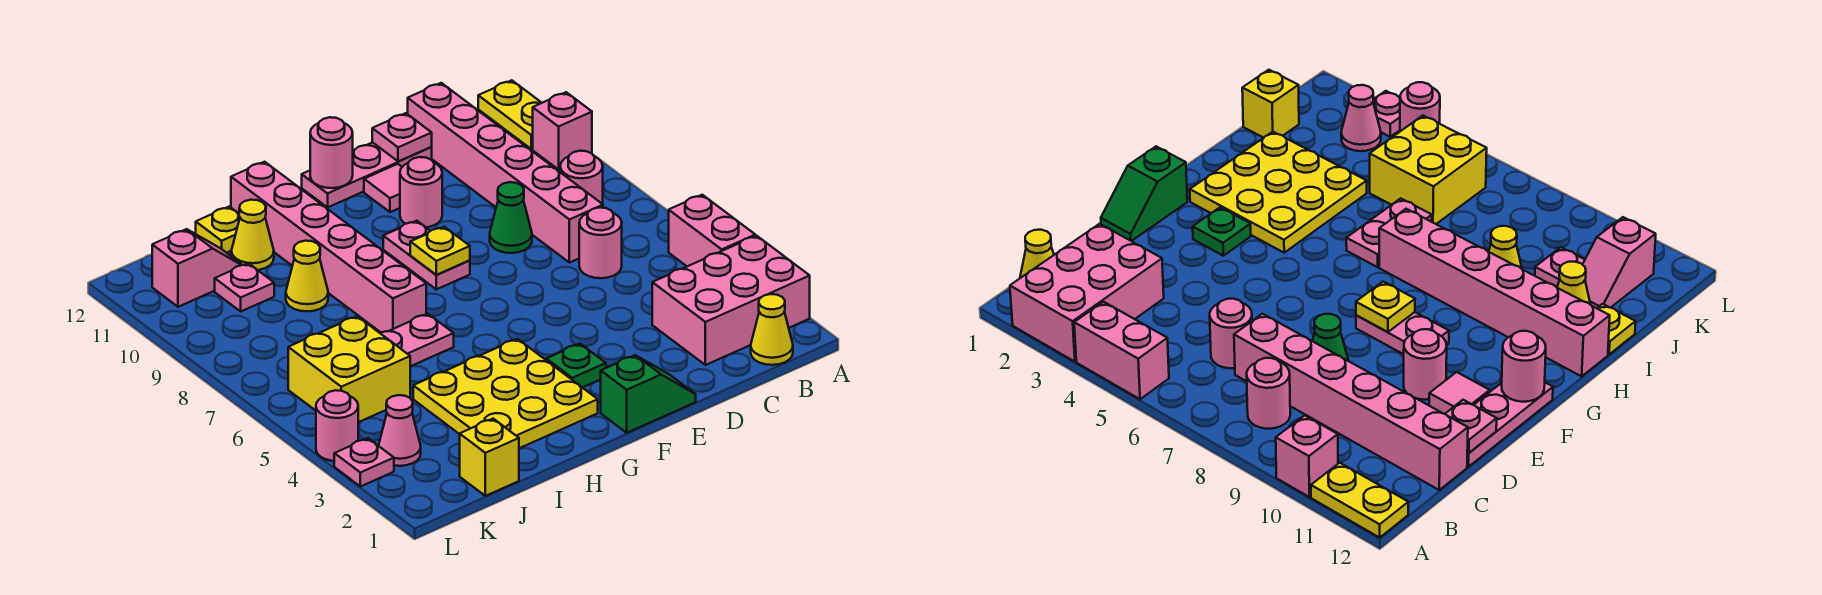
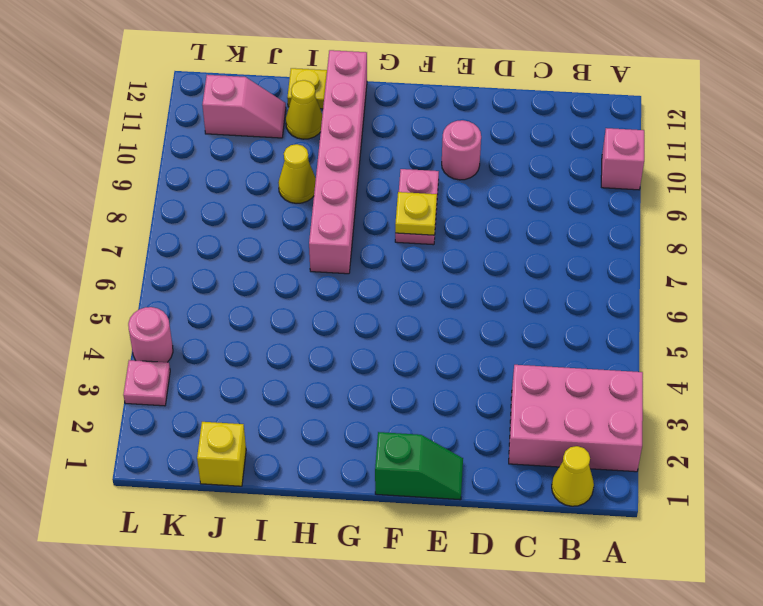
none -> pink brick A4:A5 level 1
none -> yellow plate A11:A12 level 1
none -> pink round brick B8 level 1
none -> pink round brick C6 level 1

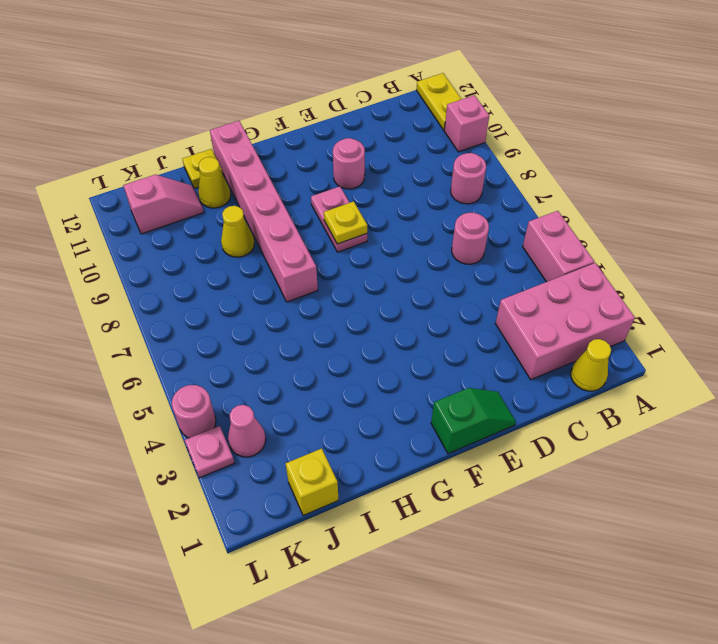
none -> pink brick C7:C12 level 1
none -> green cone D8 level 1
none -> pink plate D12:F12 level 1
none -> pink tile E11 level 1

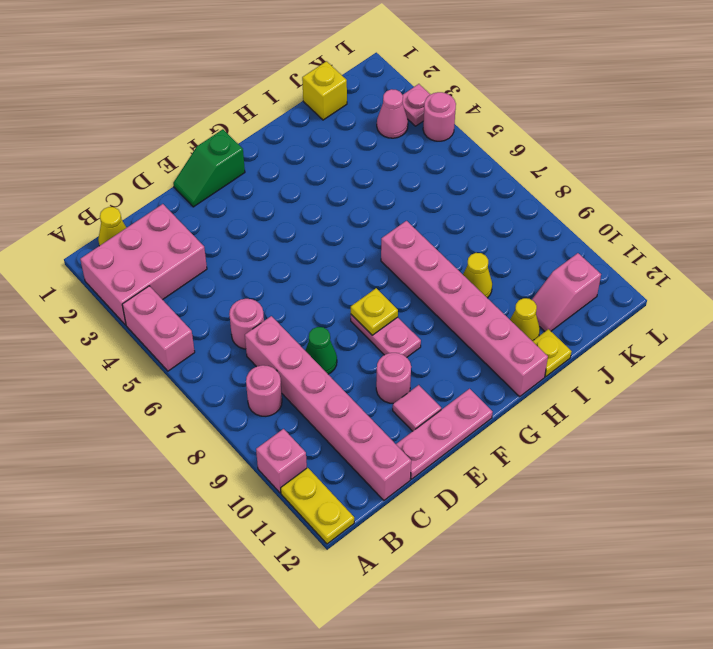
none -> green plate F3 level 1
none -> yellow plate G2:I4 level 1
none -> pink plate H6:I6 level 1
none -> yellow brick J5:K6 level 1

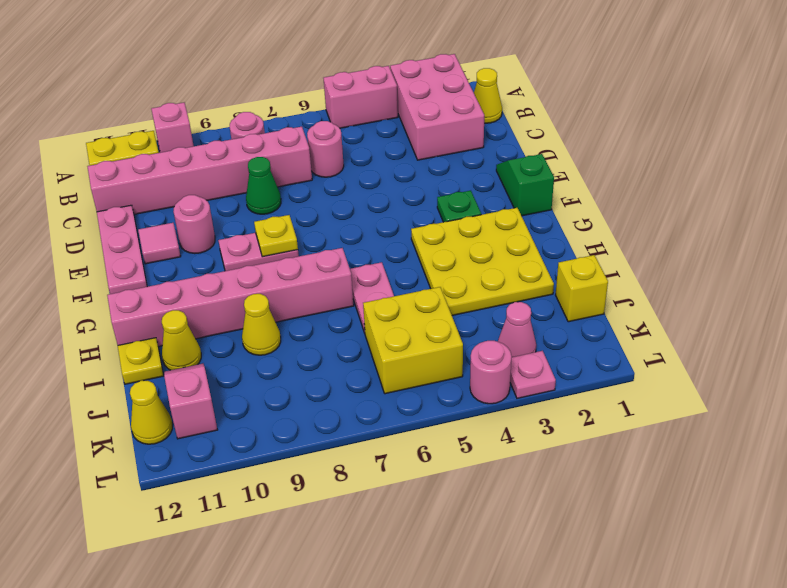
yellow cone K12 level 1 -> none
none -> pink plate J10 level 1
none -> pink plate D12 level 2
none -> pink round brick F12 level 2

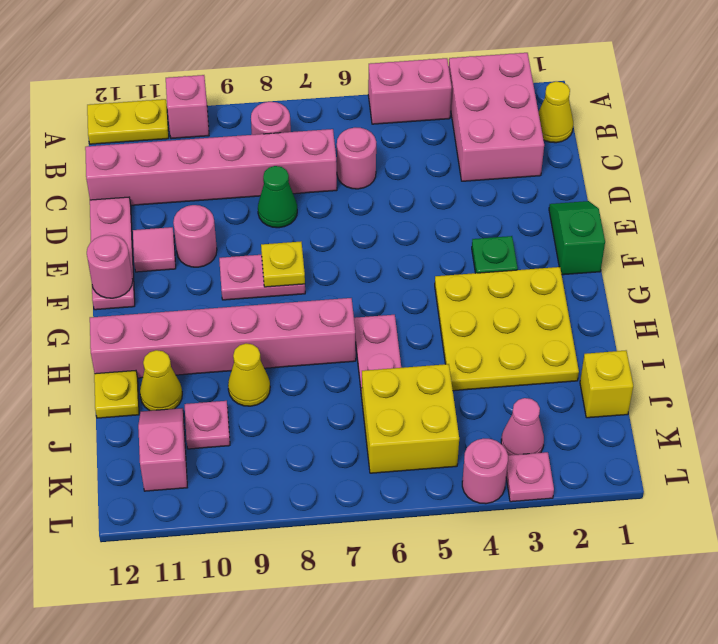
none -> pink plate D12 level 2

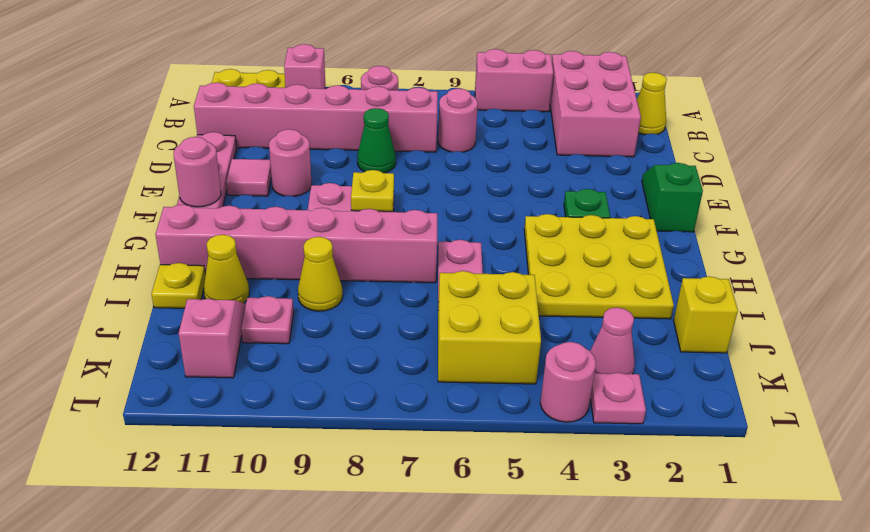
none -> pink plate D12 level 2

